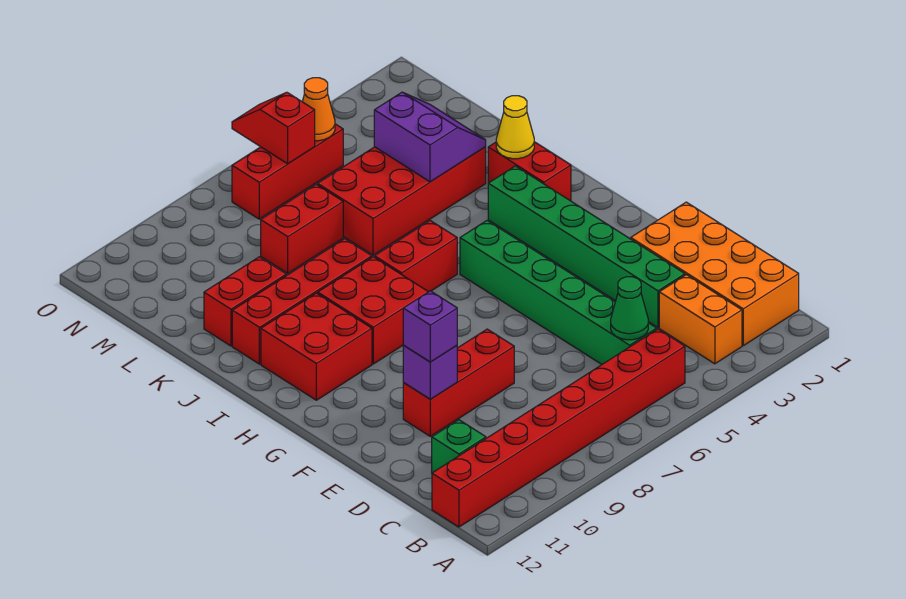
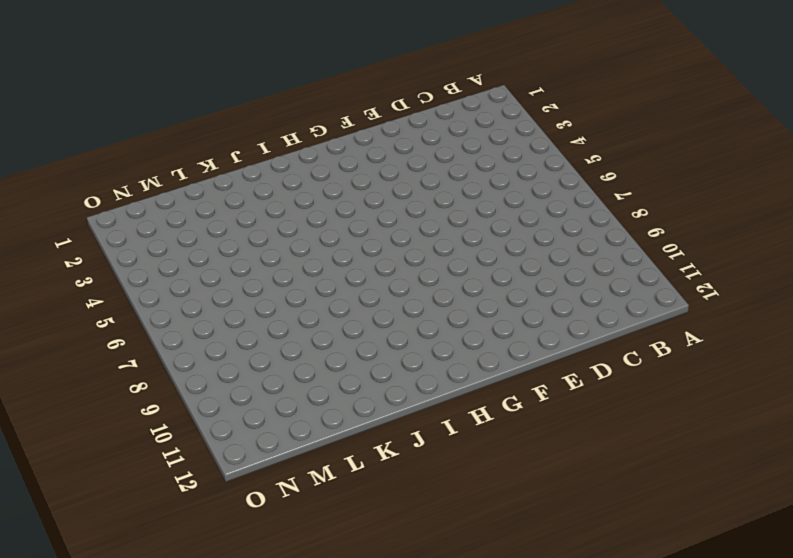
none -> orange brick B1:E2 level 1
none -> orange brick B3:C3 level 1
none -> red brick B5:B12 level 1

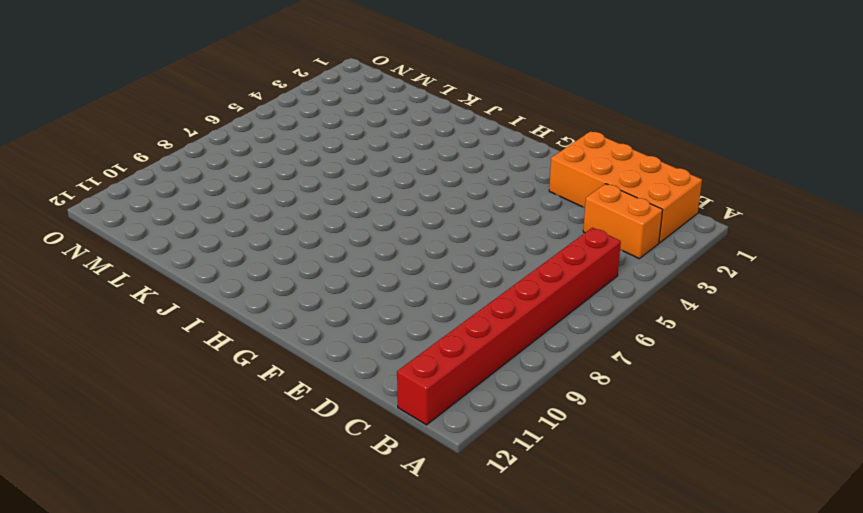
none -> green brick C5:H5 level 1
none -> green brick C11 level 1
none -> green brick D3:I3 level 1

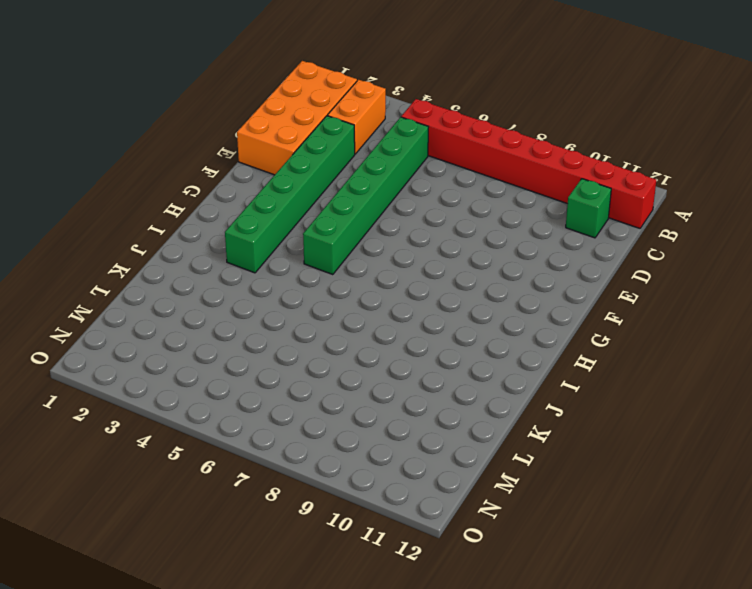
none -> red brick E8:E10 level 1
none -> red brick H8:I9 level 1
none -> red brick H10:I11 level 1

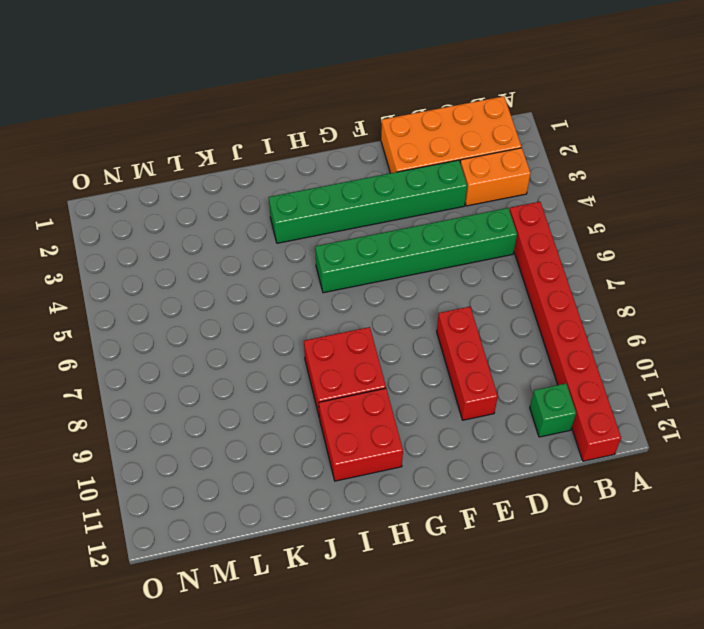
none -> red brick I2:J2 level 1
none -> red brick I6:I7 level 1
none -> red brick J8:J11 level 1

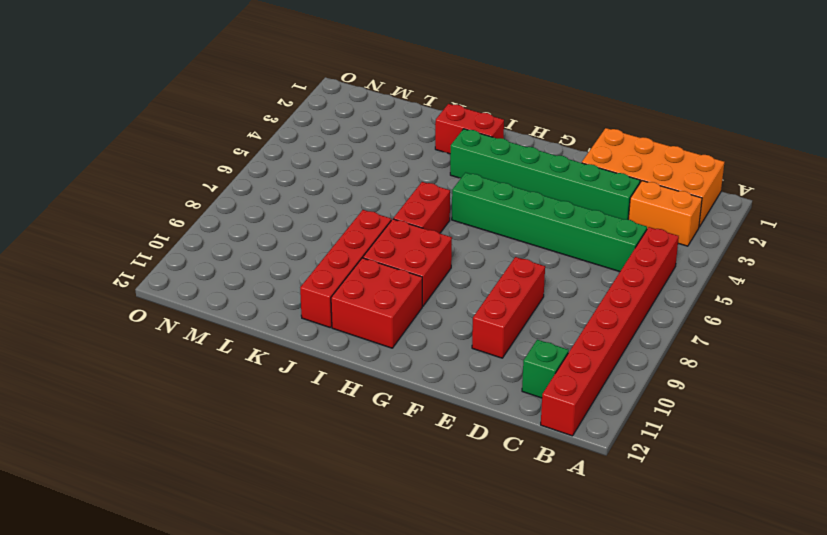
none -> red brick K3:L6 level 1
none -> red brick K10:K11 level 1
none -> red brick L7:L8 level 1

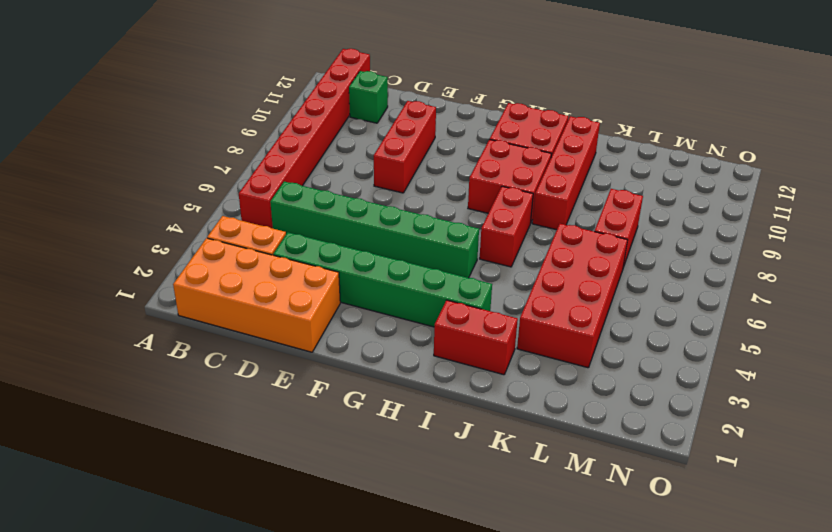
none -> red brick K10:K11 level 1
none -> red brick N5:N7 level 1
none -> green cone C5 level 2

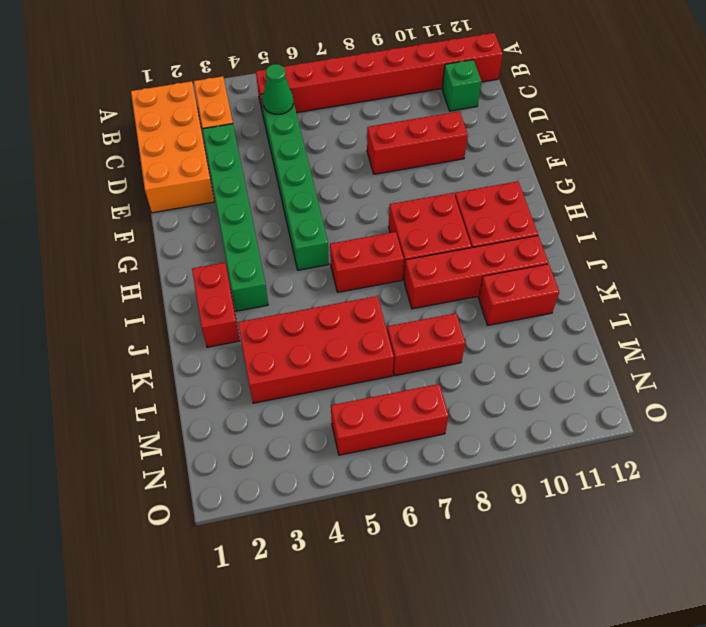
none -> purple brick E10 level 2
none -> yellow cone J2 level 2
none -> purple slope K3:L4 level 2 top 4

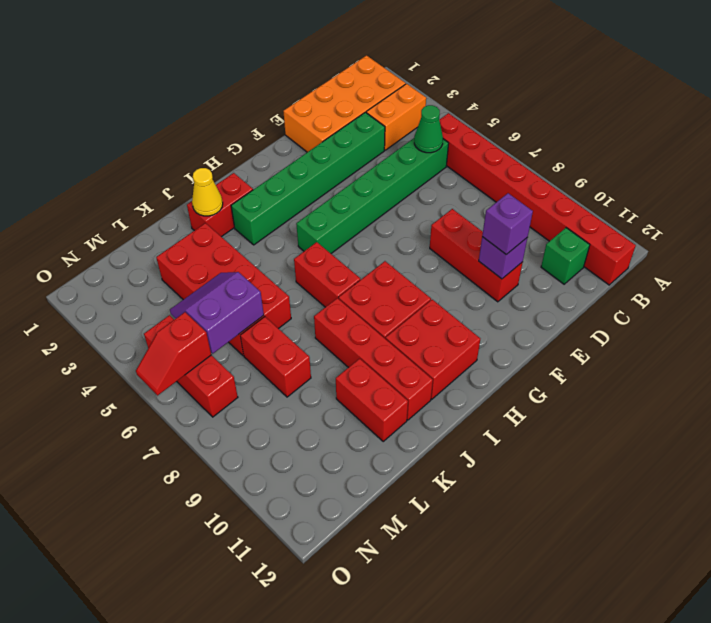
purple slope L5:M6 level 2 top 6 -> purple slope K3:L4 level 2 top 4
none -> orange cone N5 level 2

